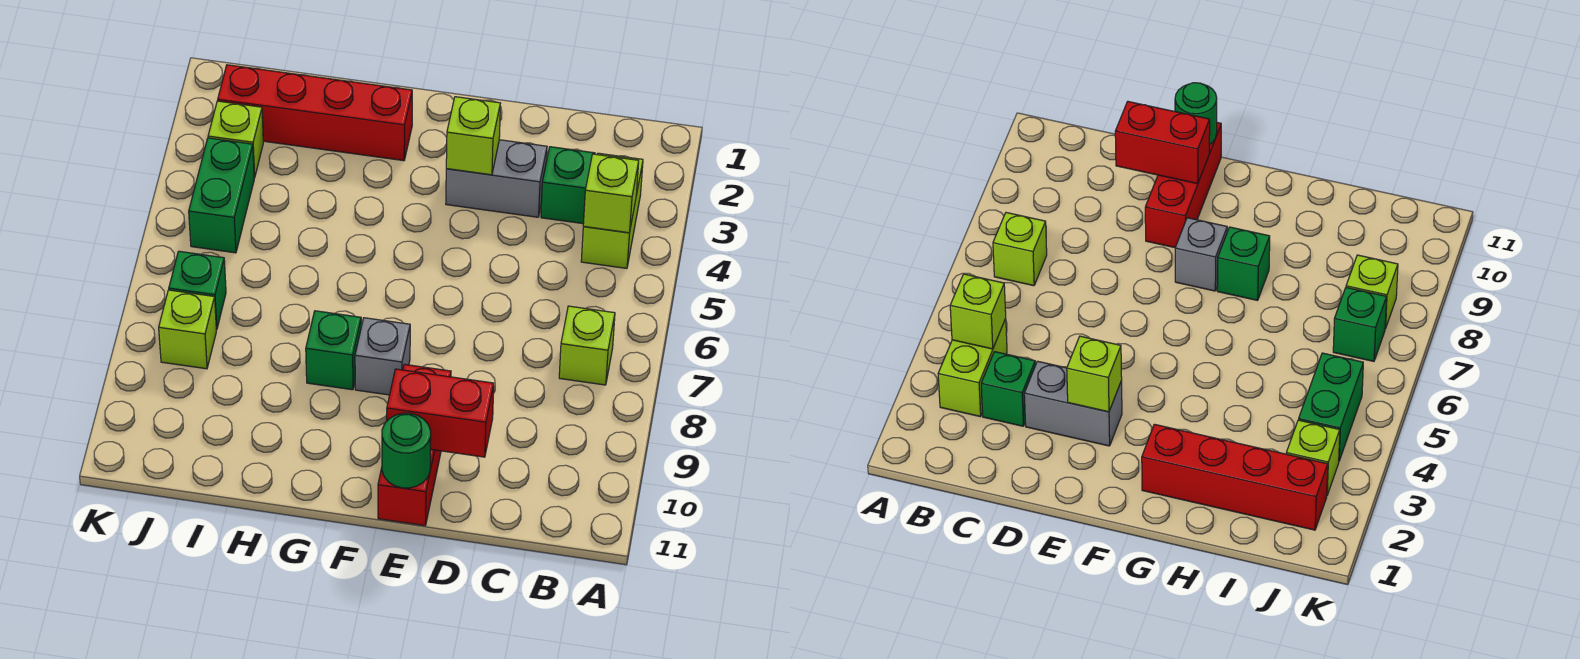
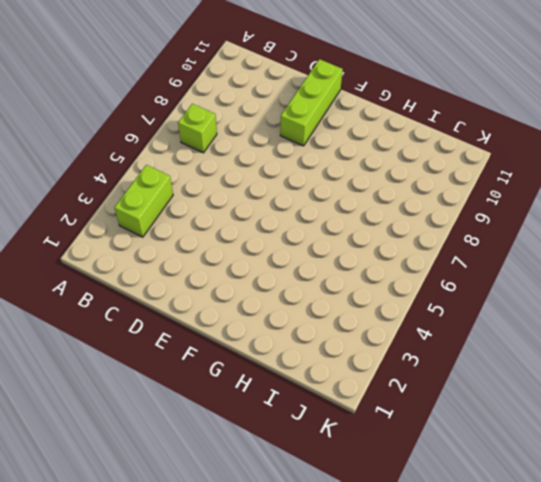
lime brick E9:E11 level 1 -> red brick E9:E11 level 1
none -> green brick C3 level 1
none -> grey brick D3:E3 level 1
none -> grey brick F8 level 1

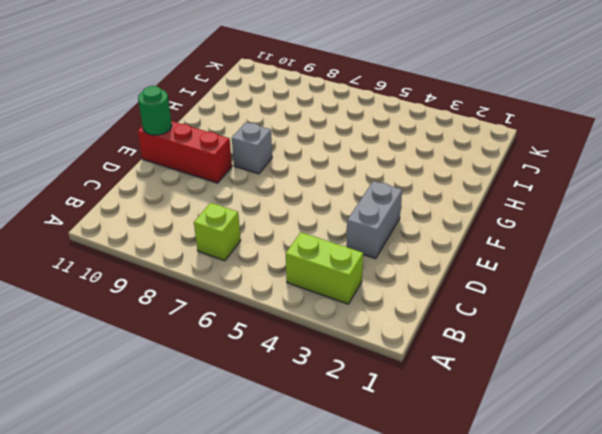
none -> green brick C3 level 1
none -> red brick G2:J2 level 1
none -> green brick G8 level 1

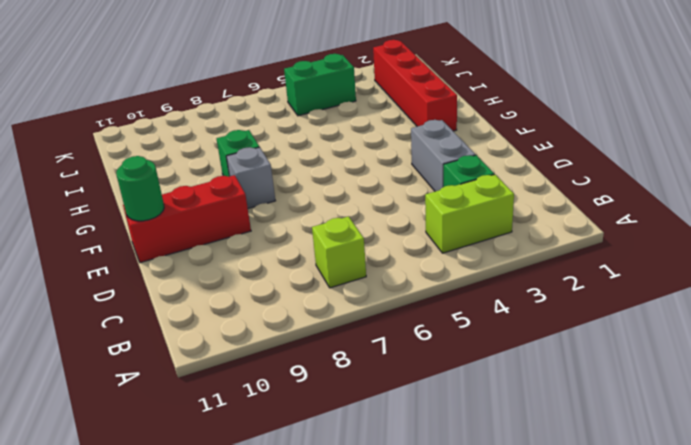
none -> lime brick J3 level 1
none -> green brick J7 level 1
none -> lime brick J8 level 1

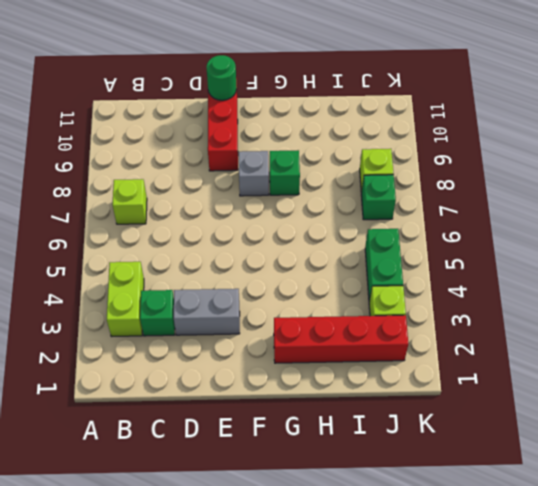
none -> lime brick B4 level 2
none -> red brick D10:E10 level 2
none -> lime brick E3 level 2

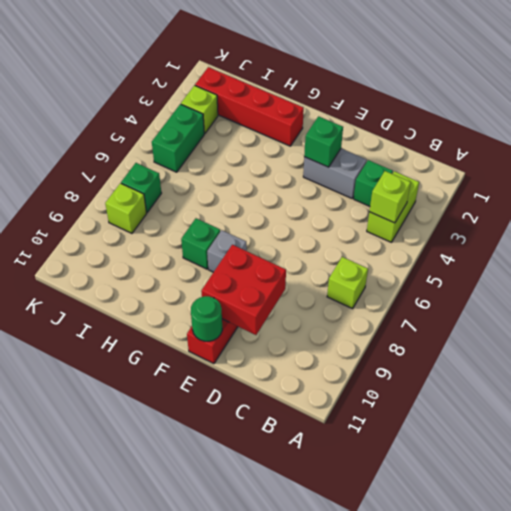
red brick D9:E10 level 2 -> red brick D10:E10 level 2
green brick E3 level 2 -> lime brick E3 level 2

